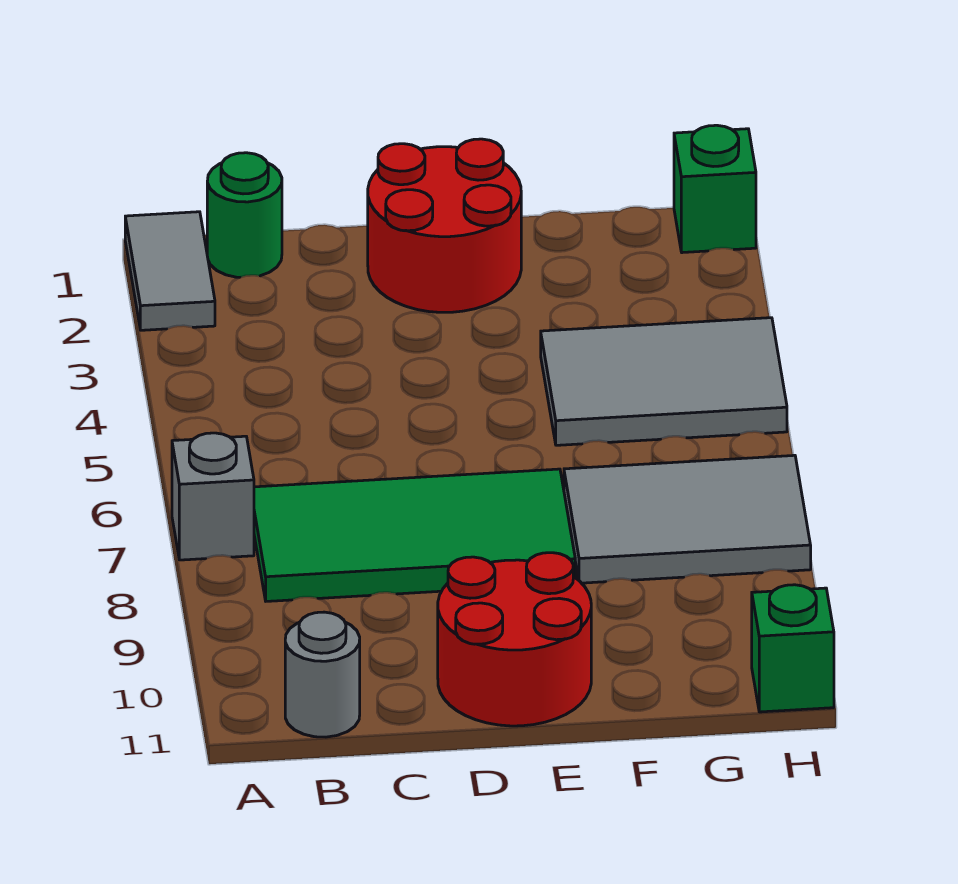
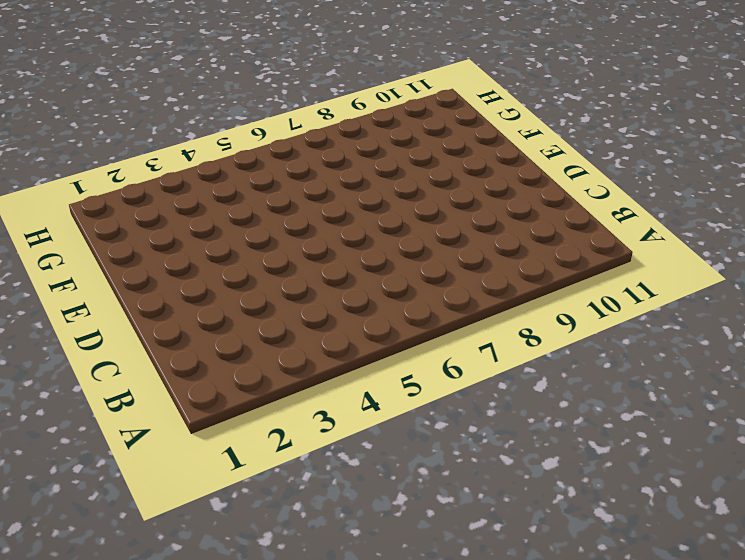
none -> grey tile A1:A2 level 1
none -> grey brick A7 level 1

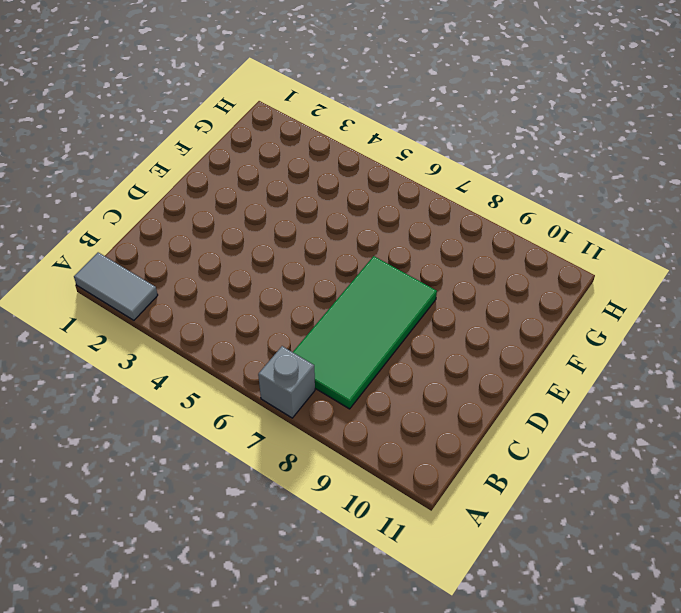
none -> green round brick B1 level 1
none -> grey round brick B11 level 1

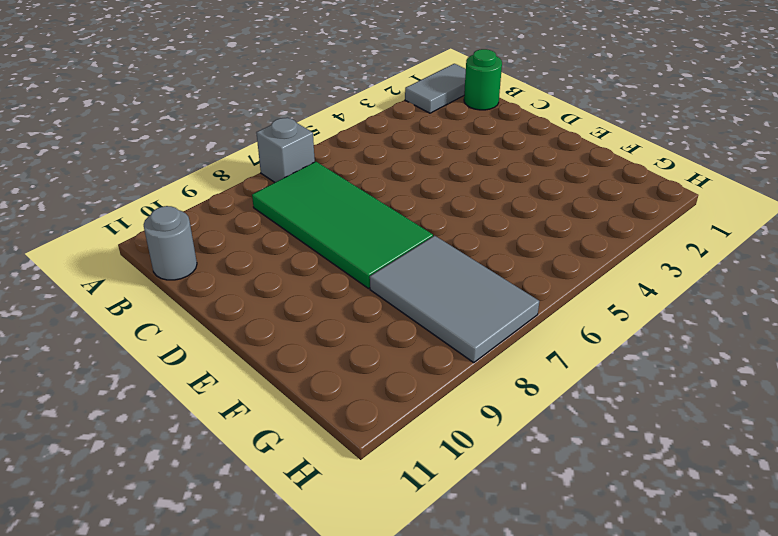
none -> red round brick D1:E2 level 1
none -> red round brick D10:E11 level 1

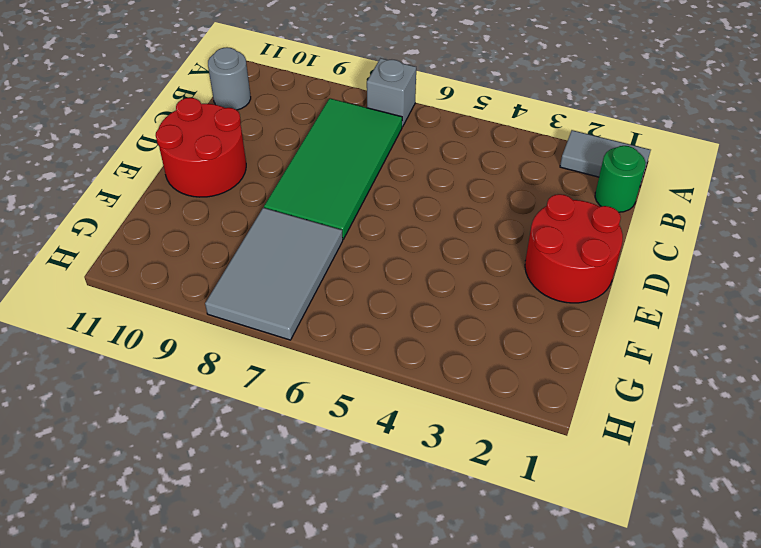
none -> grey tile F4:H5 level 1
none -> green brick H1 level 1

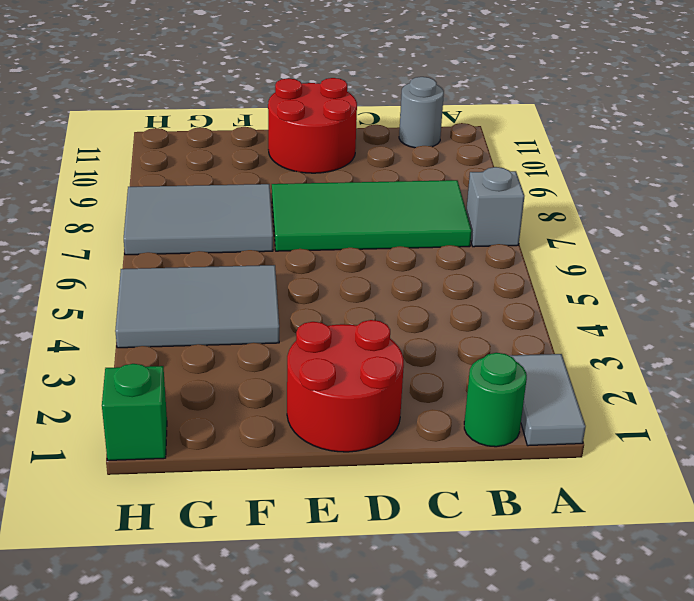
none -> green brick H11 level 1

